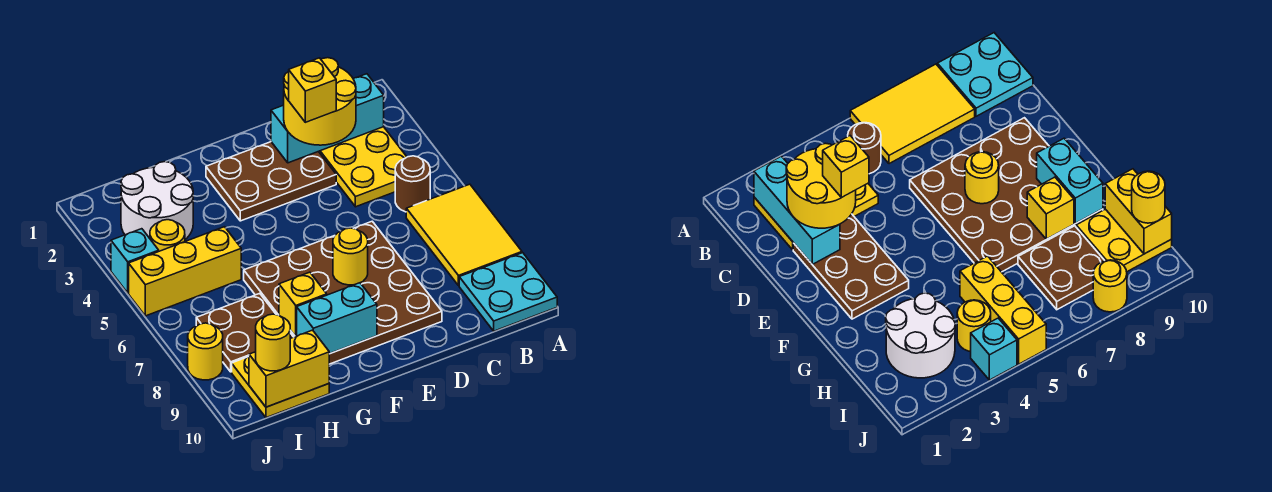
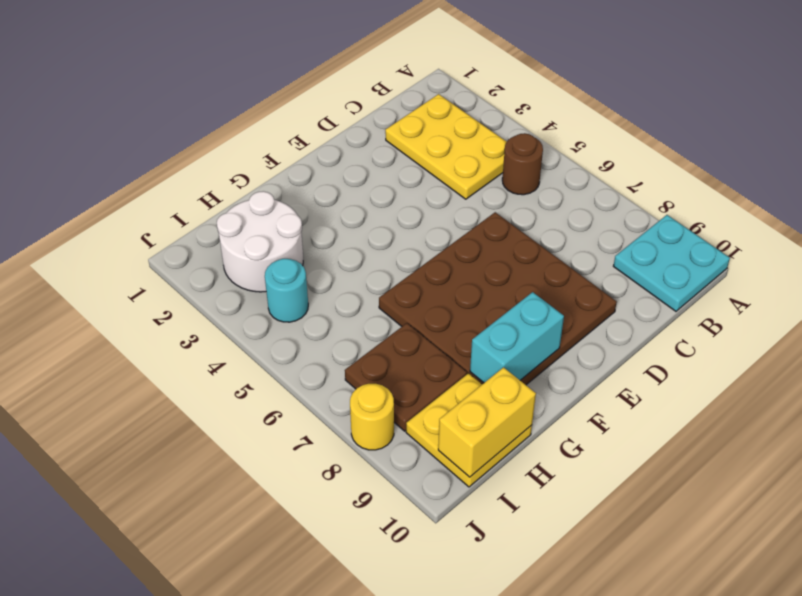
cyan round brick I4 level 1 -> yellow round brick I4 level 1
none -> yellow tile A6:B8 level 1
none -> brown plate D2:F3 level 1
none -> yellow brick H5:J5 level 1

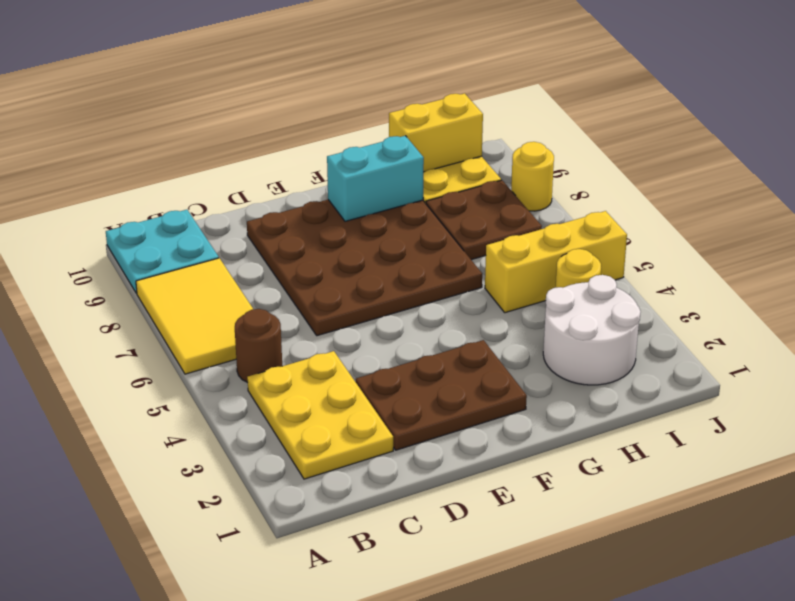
none -> cyan brick J4 level 1
none -> cyan brick B2:D2 level 2
none -> yellow round brick E7 level 2

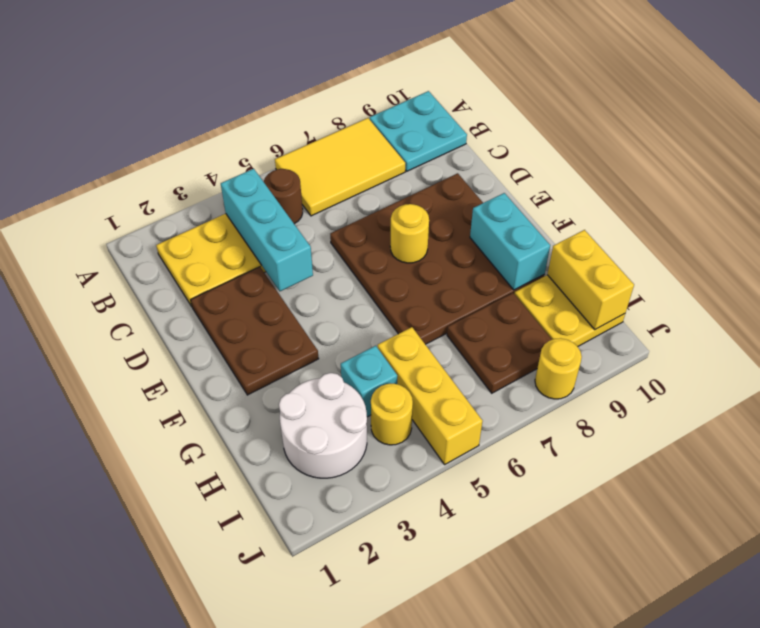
cyan brick B4:D4 level 2 -> cyan brick B2:D2 level 2
cyan brick H4 level 1 -> cyan brick J4 level 1
none -> yellow brick G8 level 2
none -> yellow round brick C2:D3 level 3
none -> yellow round brick I10 level 3

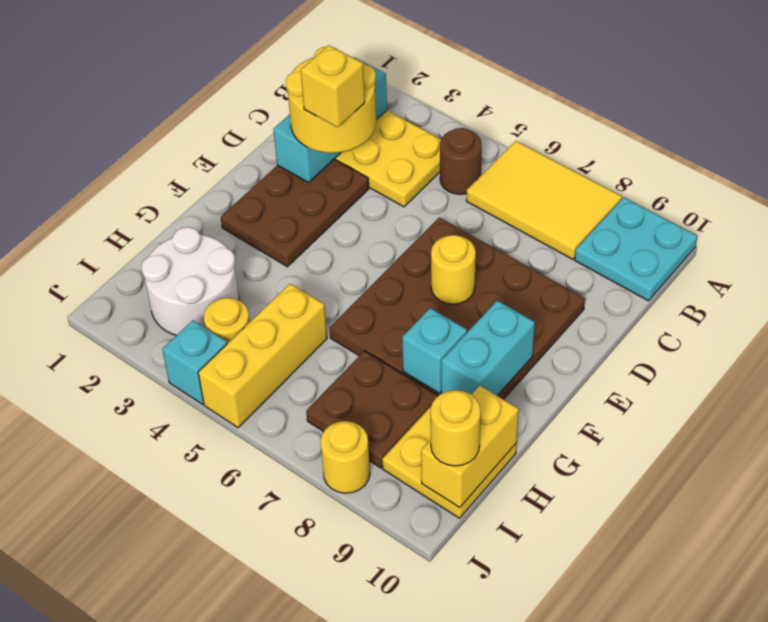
cyan brick G8 level 2 -> yellow brick G8 level 2

